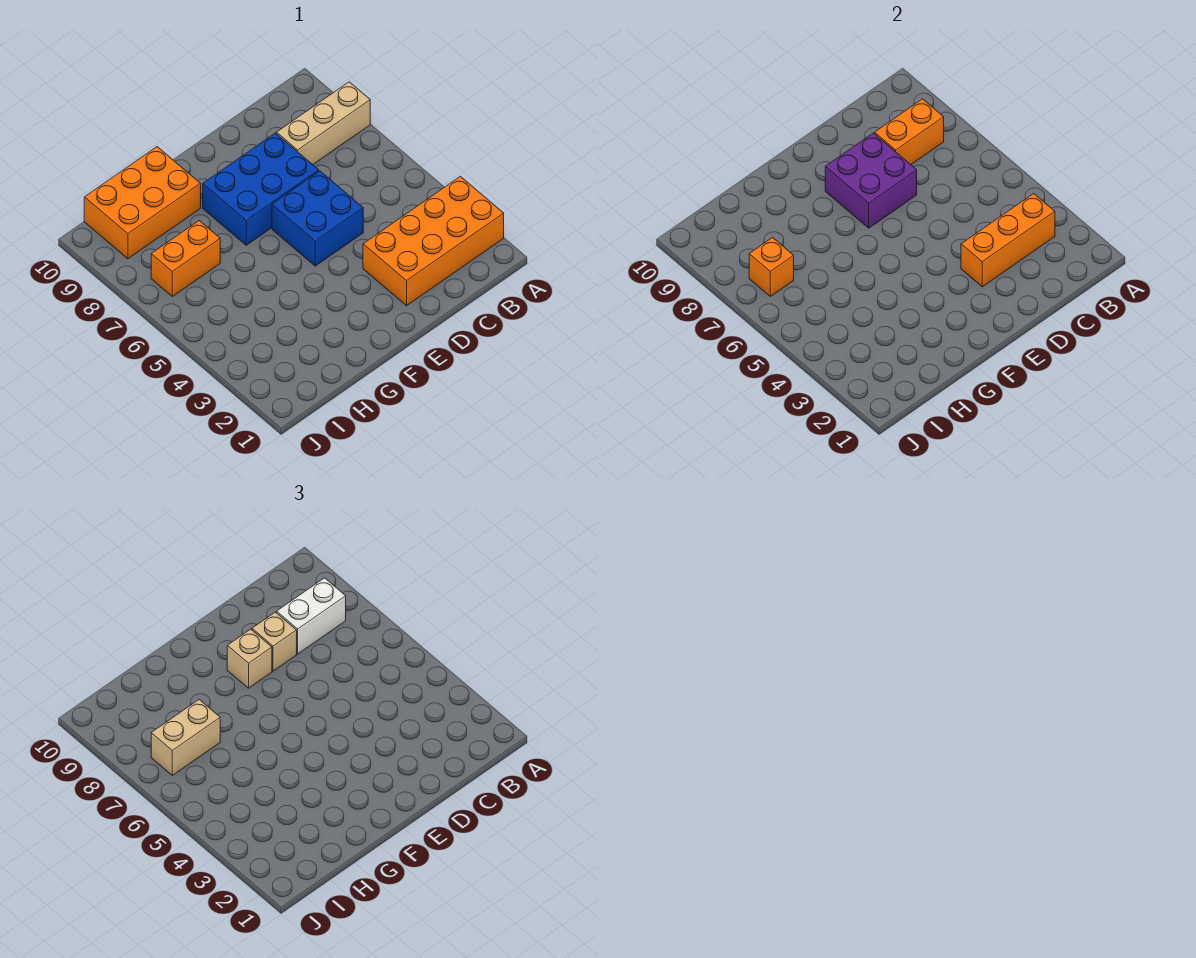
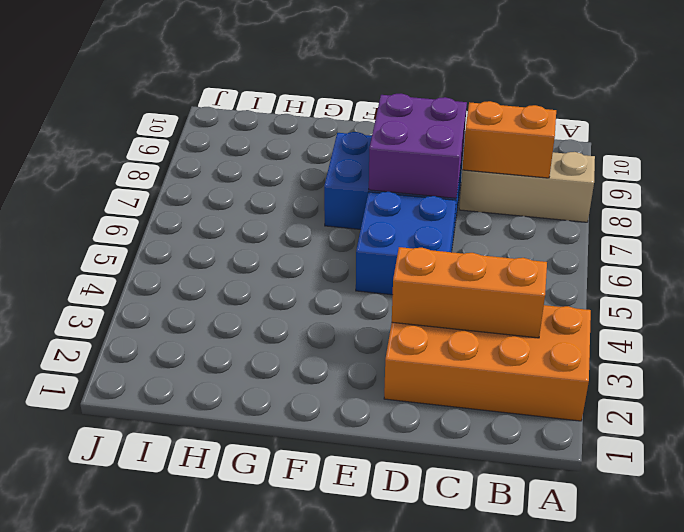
none -> orange brick G9:I10 level 1
none -> orange brick H7:I7 level 1
none -> orange brick I7 level 2

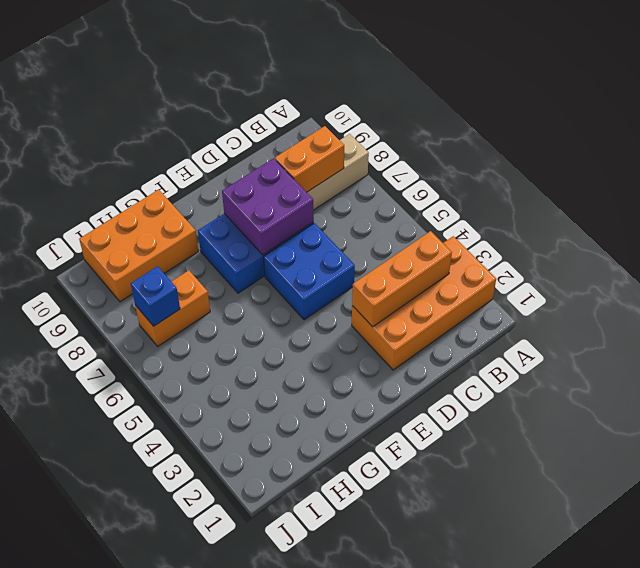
blue brick I7 level 2 -> orange brick I7 level 2
none -> white brick B8:C8 level 3
none -> tan brick D8 level 3
none -> tan brick E8 level 3

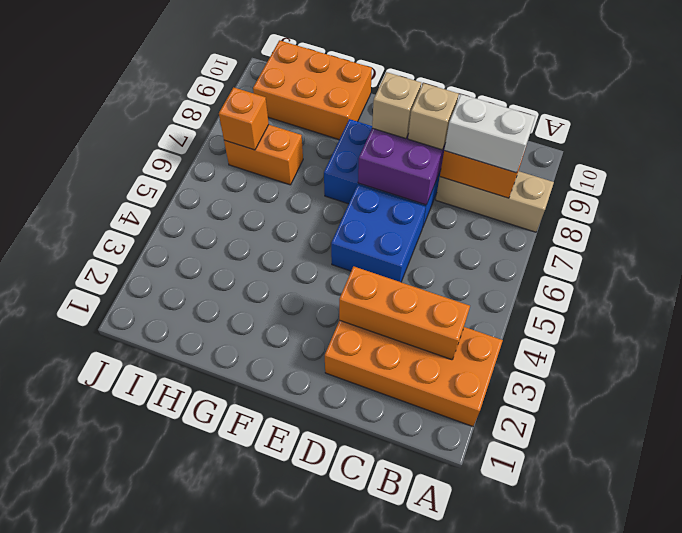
none -> tan brick H7:I7 level 3

